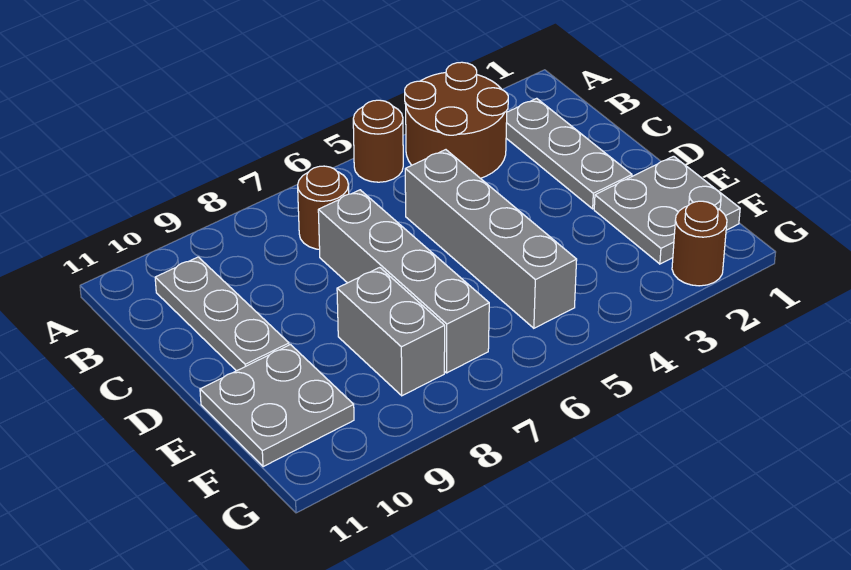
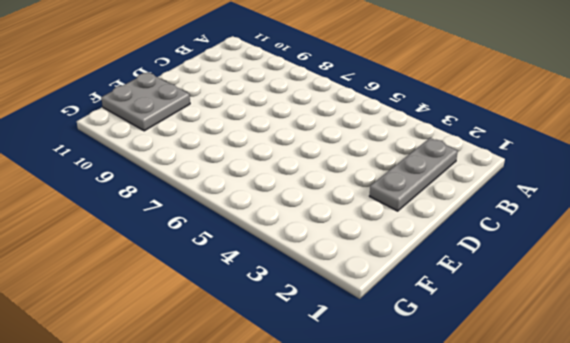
none -> brown round brick A3:B4 level 1
none -> brown round brick A5 level 1

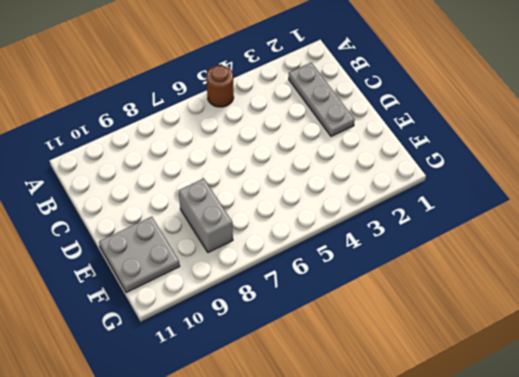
none -> brown round brick A3:B4 level 1
none -> brown round brick B7 level 1

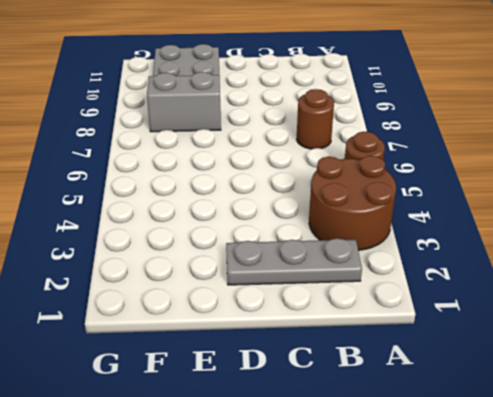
none -> grey plate B10:D10 level 1
none -> grey brick C5:F5 level 1

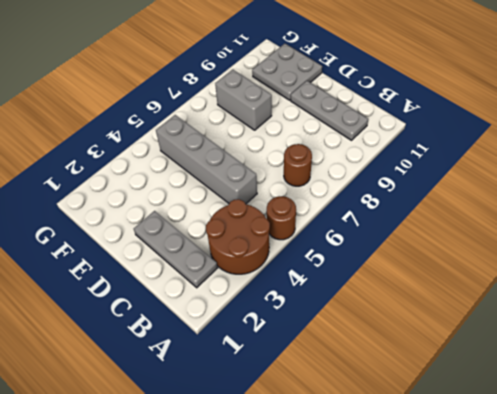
none -> grey brick C7:F7 level 1
none -> grey plate E1:F2 level 1

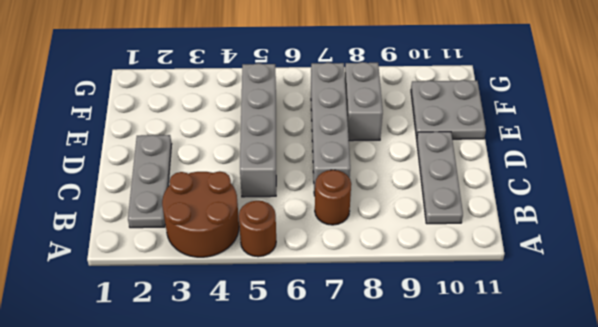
none -> grey plate E1:F2 level 1
none -> brown round brick G2 level 1

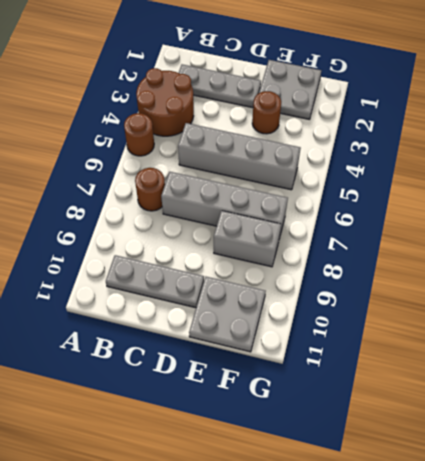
brown round brick E3 level 1 -> brown round brick G2 level 1

